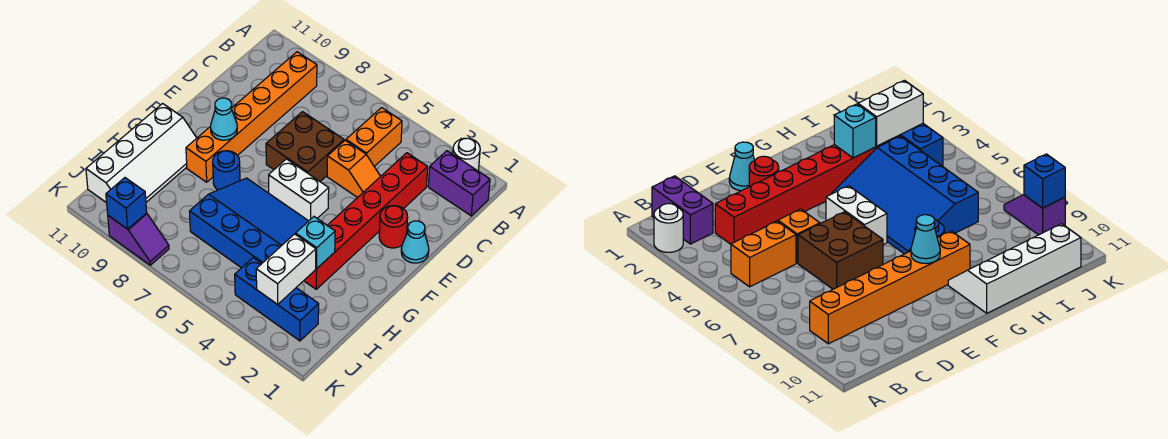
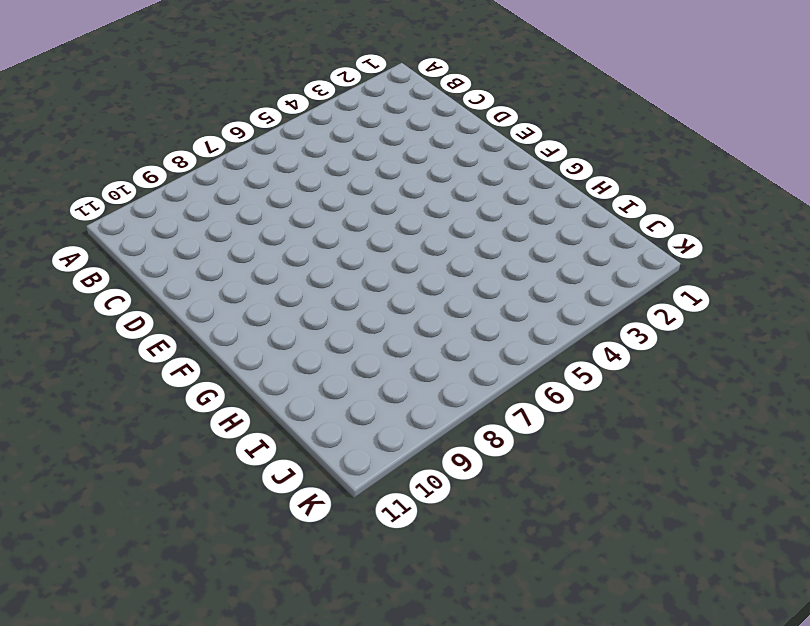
none -> white round brick A2 level 1
none -> purple brick B1:B2 level 1
none -> orange brick B5:C5 level 1

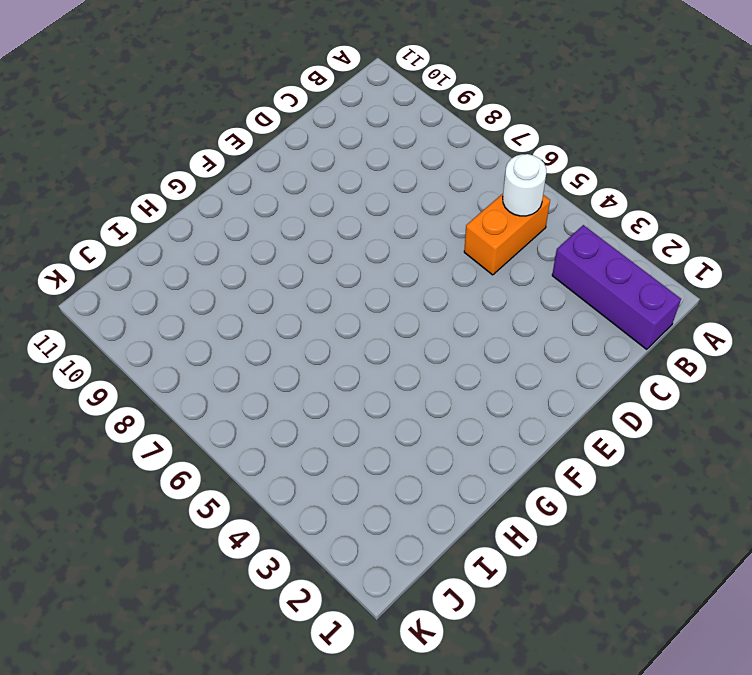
purple brick B1:B3 level 1 -> purple brick B1:B2 level 1
white round brick B5 level 2 -> white round brick A2 level 1
none -> orange brick B9:G9 level 1
none -> red brick C3:H3 level 1
none -> orange slope D4:D5 level 1 top 5

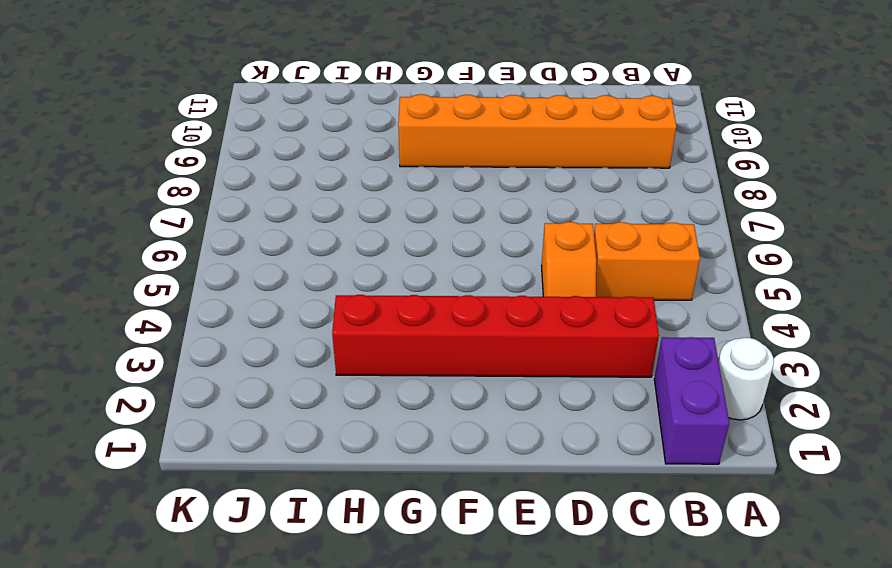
none -> brown brick D6:E7 level 1
none -> cyan cone E1 level 1
none -> red round brick E2 level 1

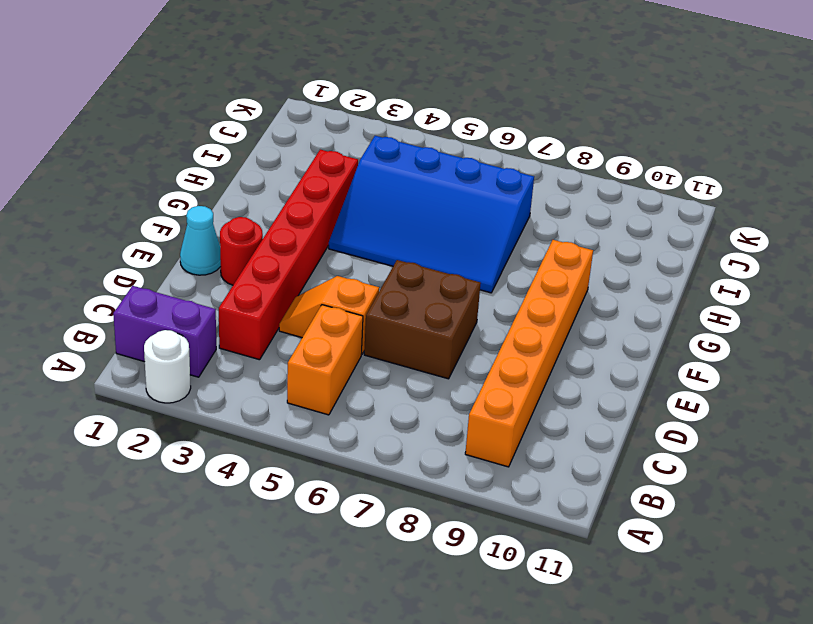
none -> white brick F5:F6 level 1
none -> blue round brick G8 level 1
none -> white slope G10:J11 level 1 top 11

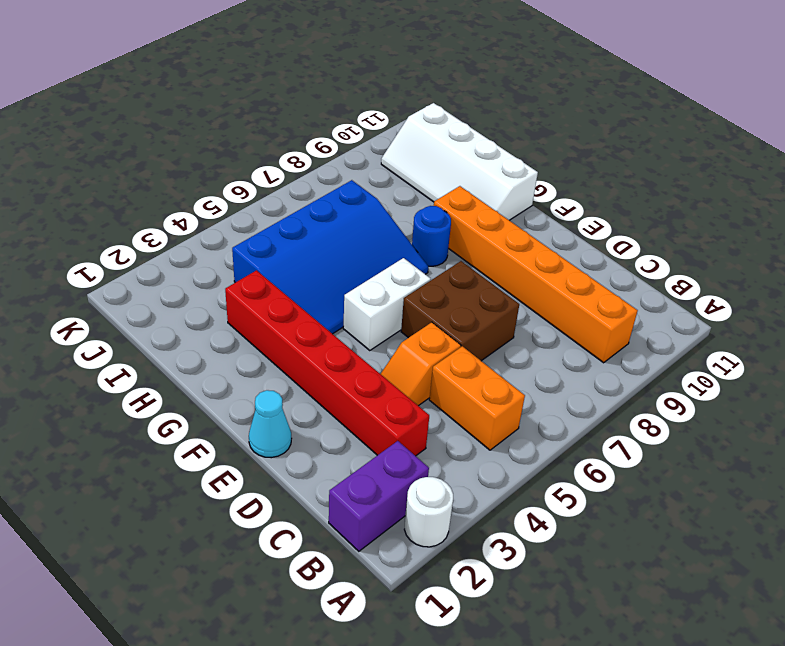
none -> red round brick E2 level 1
none -> blue brick J2:J4 level 1
none -> purple slope K8:K9 level 1 top 9

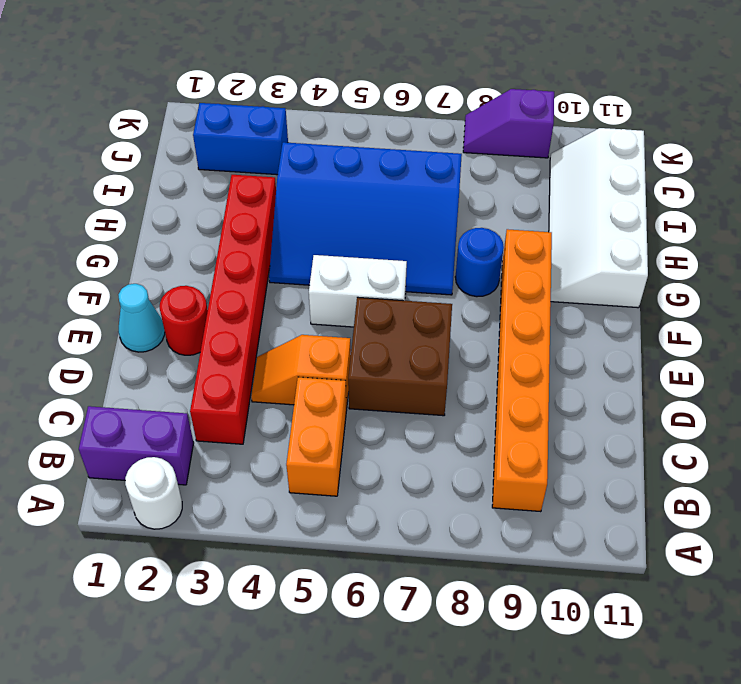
blue brick J2:J3 level 1 -> blue brick J2:J4 level 1
none -> cyan cone F9 level 2
none -> cyan brick H3 level 2
none -> white brick I3:J3 level 2

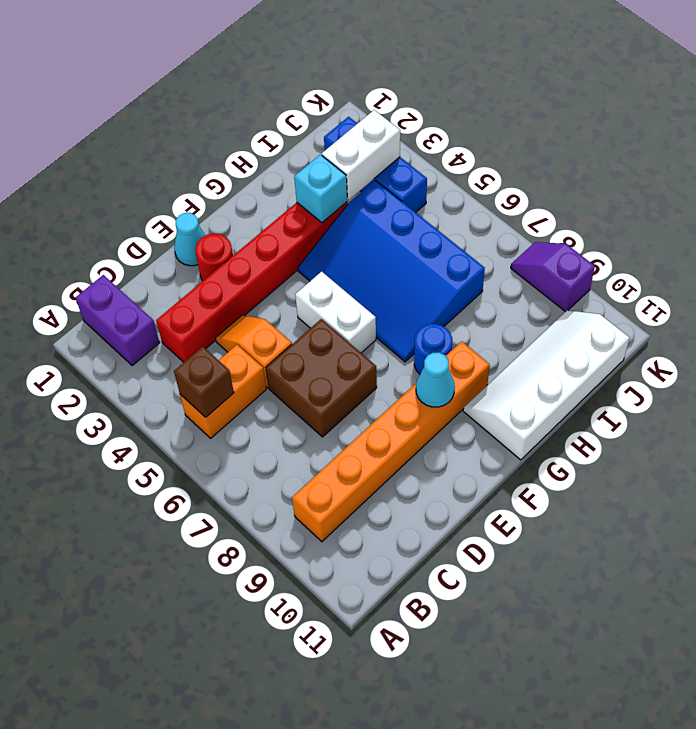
brown brick B5 level 2 -> none
none -> white round brick A2 level 1
none -> blue brick K9 level 2

